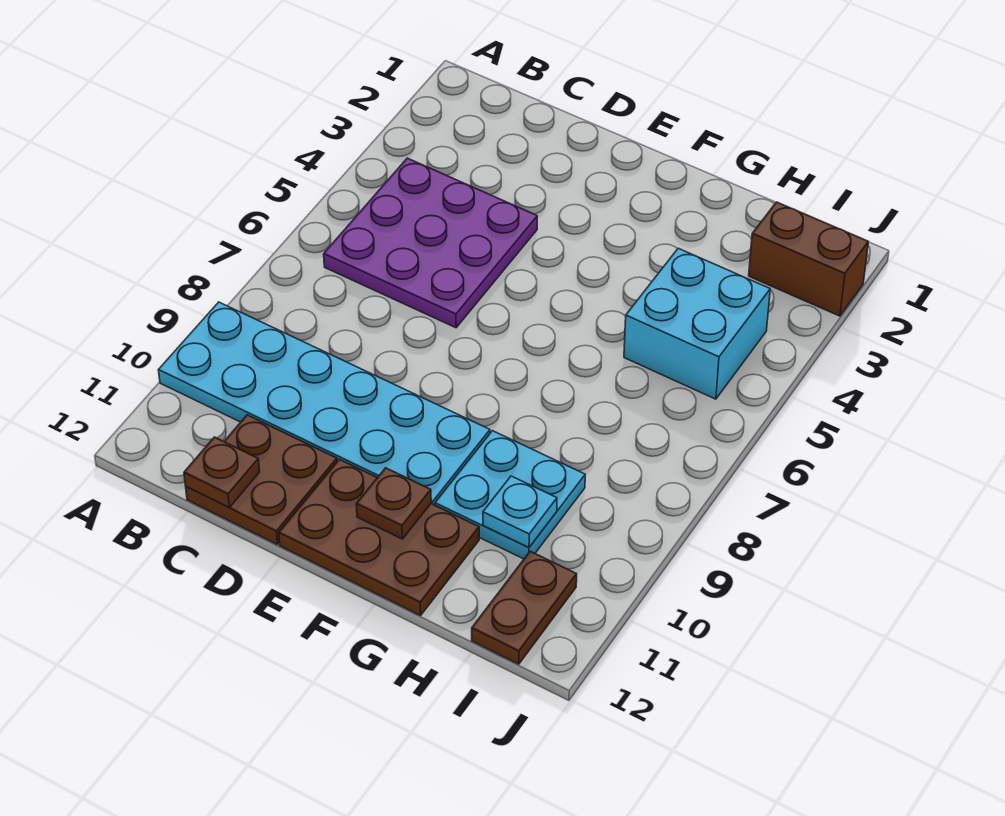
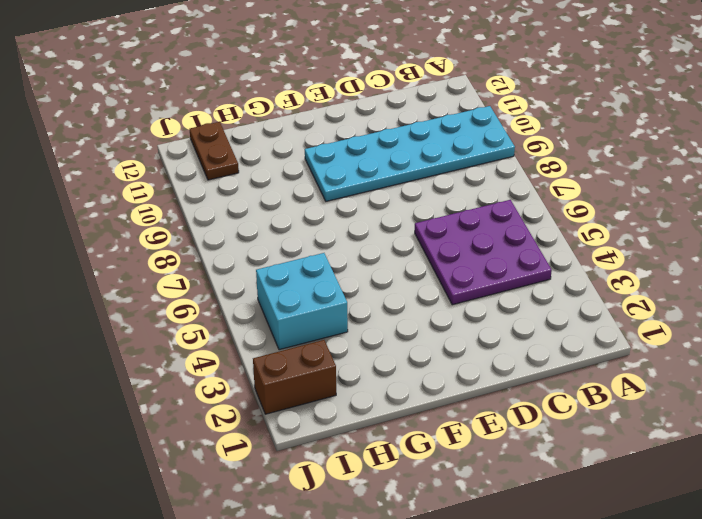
none -> brown plate C11:D12 level 1
none -> brown plate E11:G12 level 1

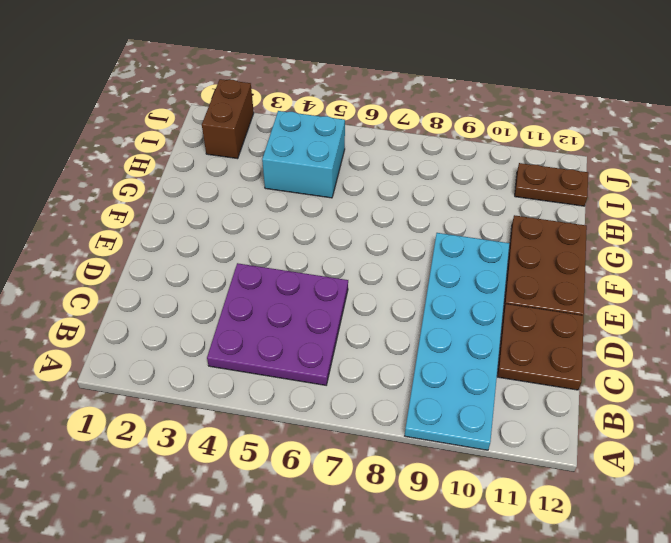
none -> cyan plate G9:H10 level 1
none -> brown plate C12 level 2

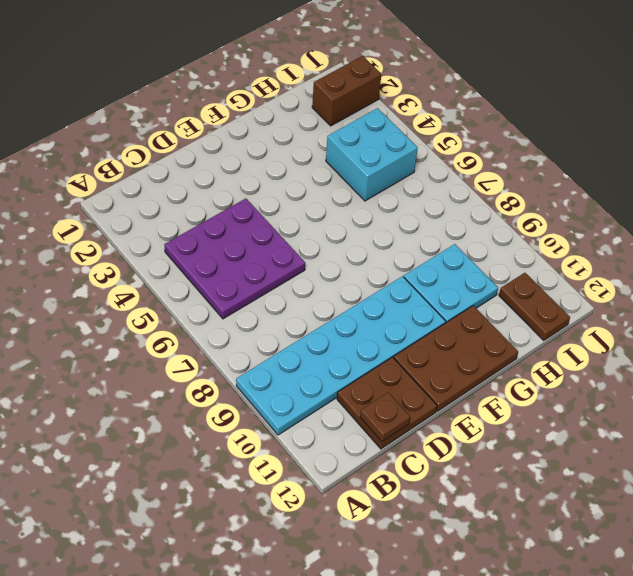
none -> brown plate F11 level 2
none -> cyan plate H10 level 2

